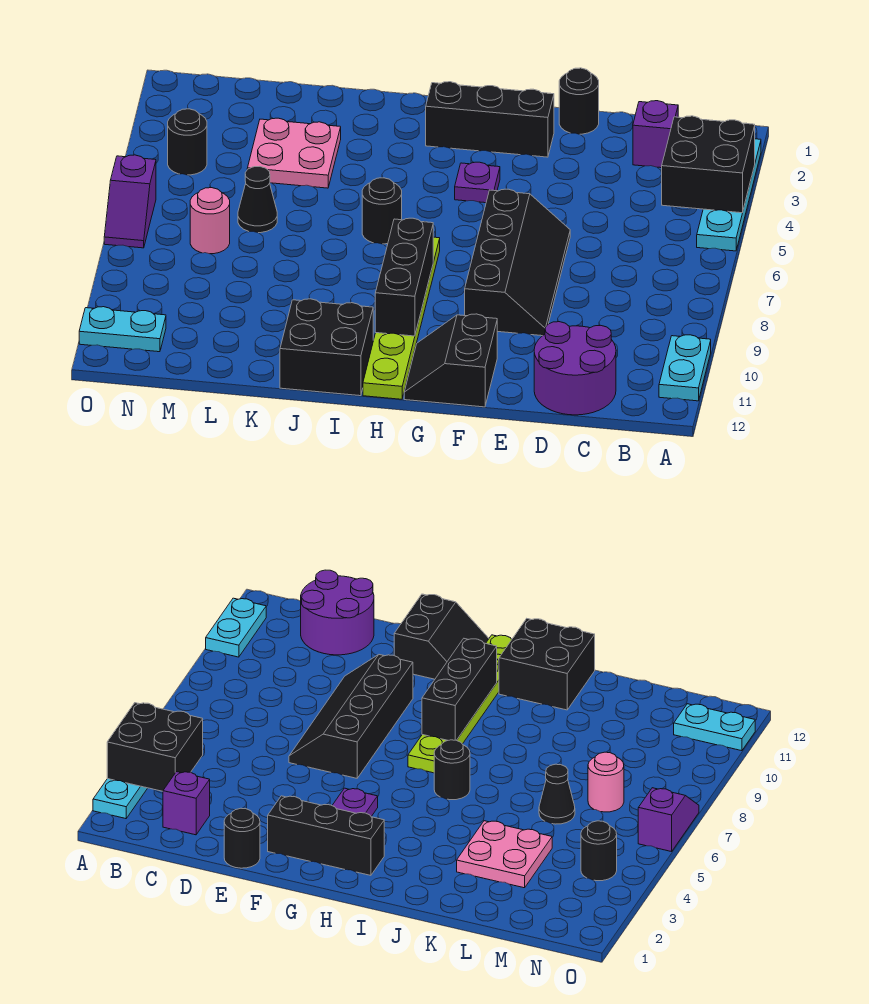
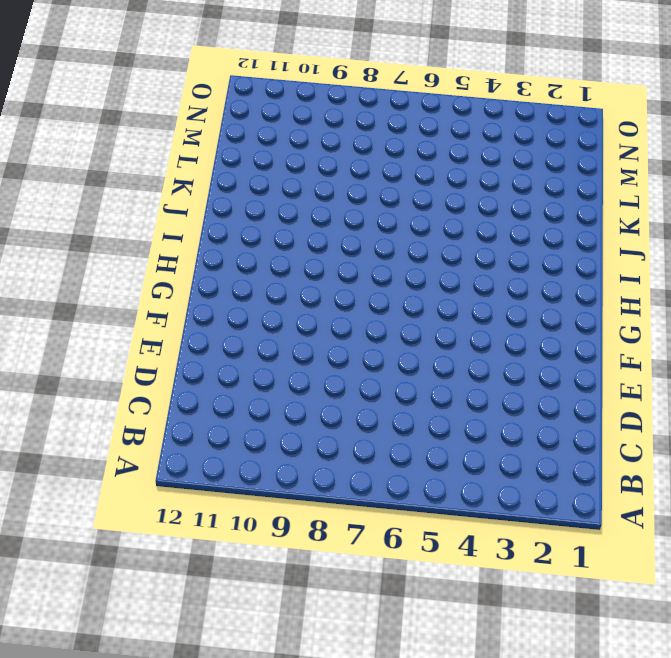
none -> cyan plate A2:A5 level 1
none -> cyan plate A10:A11 level 1
none -> purple brick C2 level 1

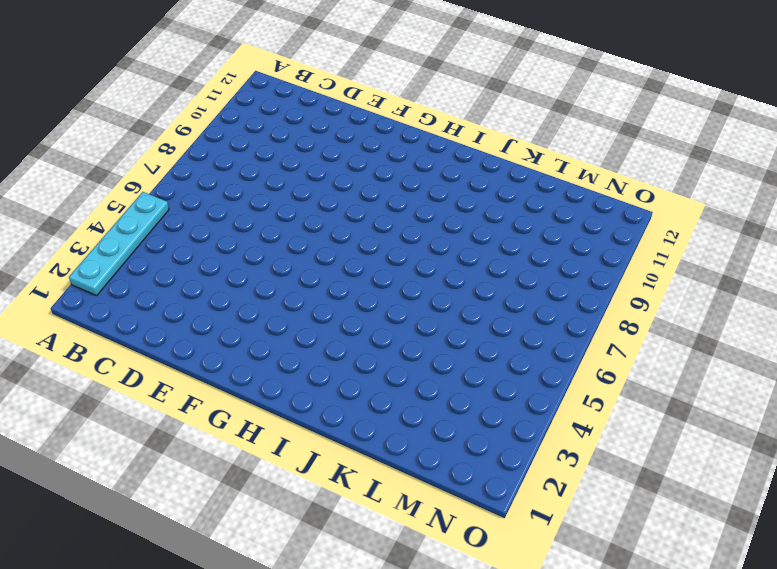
none -> cyan plate A10:A11 level 1
none -> purple brick C2 level 1
none -> purple round brick C11:D12 level 1

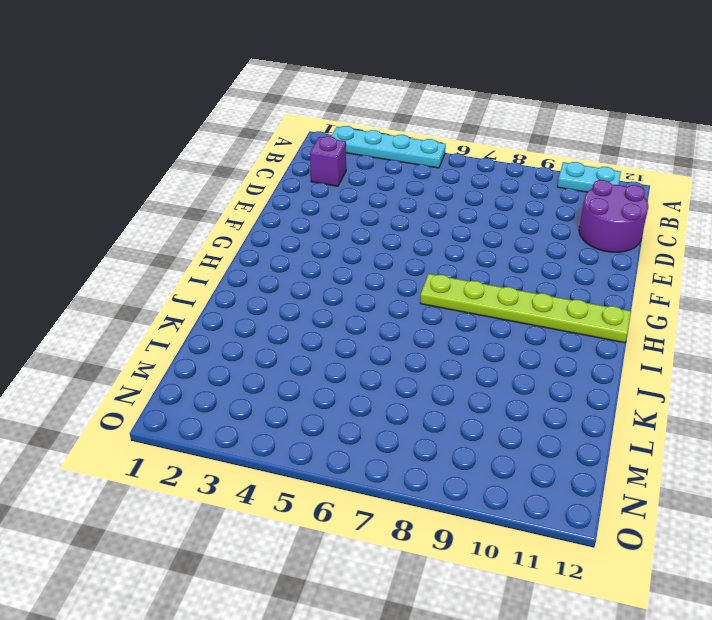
none -> black round brick E1 level 1
none -> black slope E6:F9 level 1 top F
none -> black brick F2:H2 level 1

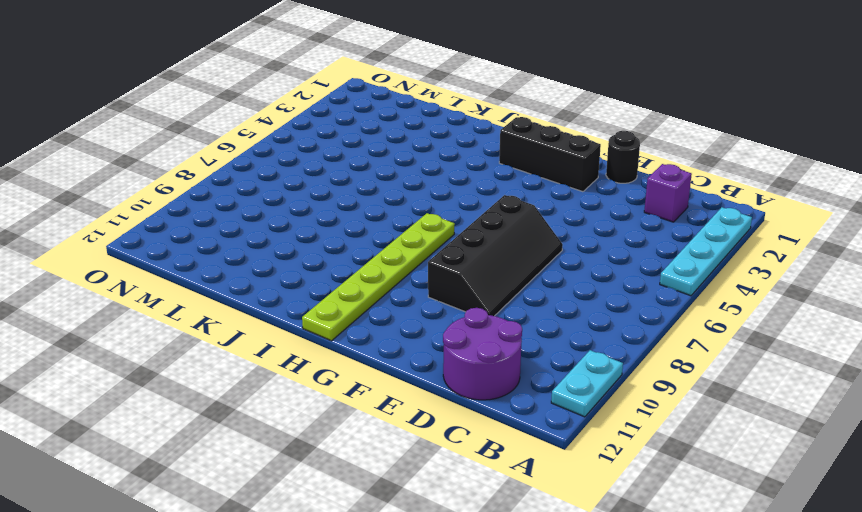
none -> black slope F11:G12 level 1 top F
none -> purple plate G4 level 1
none -> black round brick I6 level 1

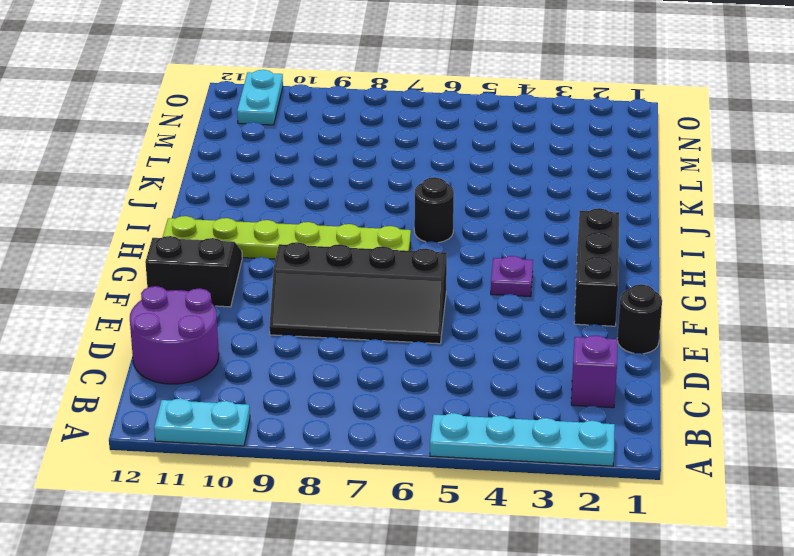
none -> black brick I11:J12 level 1
none -> pink plate K3:L4 level 1
none -> black cone L6 level 1

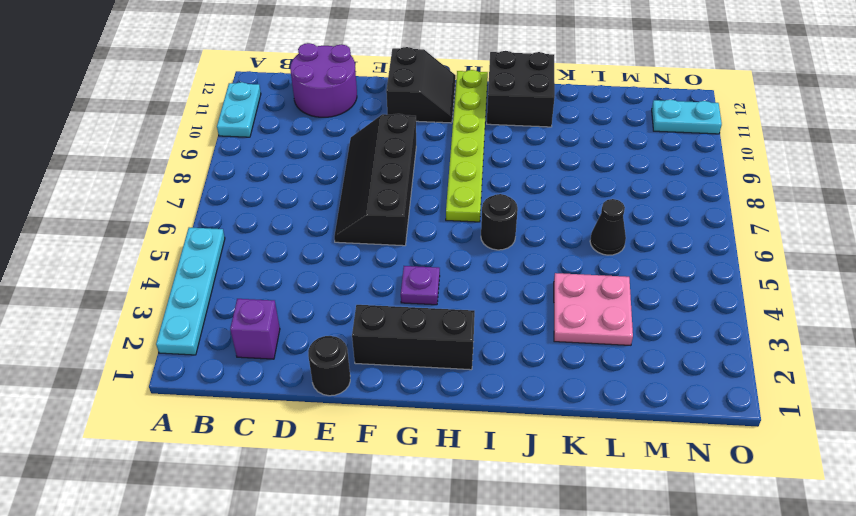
none -> pink round brick M7 level 1
none -> black round brick N4 level 1
none -> purple slope O6:O7 level 1 top 6

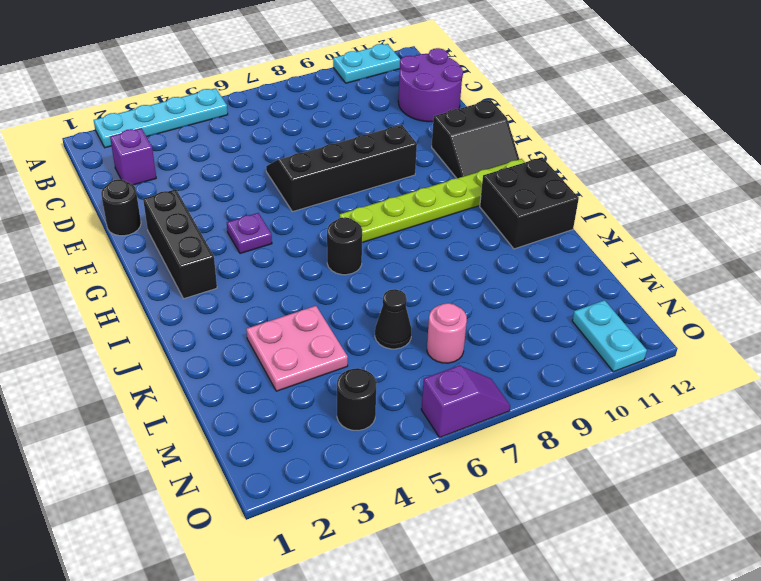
none -> black brick A3:B4 level 2
none -> black brick H8:H10 level 2

